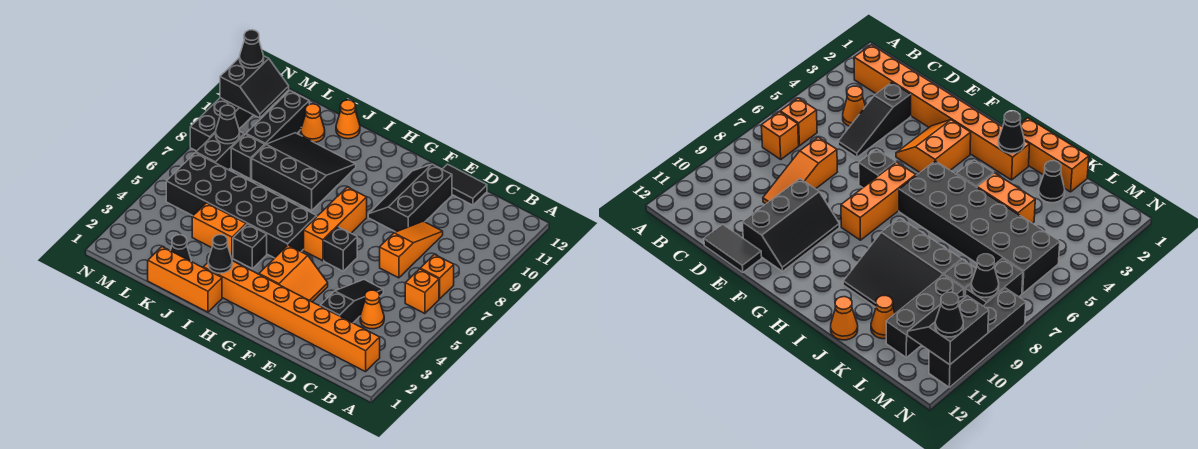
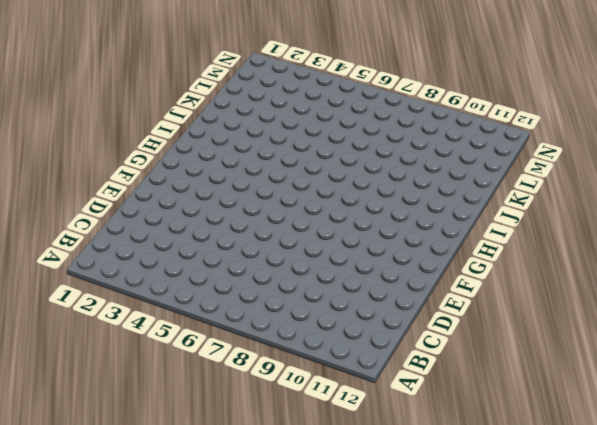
none -> orange brick B2:I2 level 1
none -> orange brick B6 level 1
none -> orange brick B7 level 1

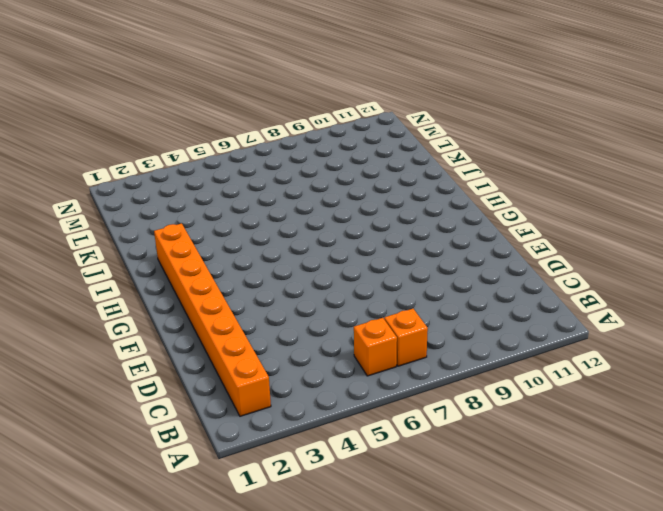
none -> orange cone C4 level 1
none -> black slope D3:D5 level 1 top 3
none -> orange slope D7:D9 level 1 top 7

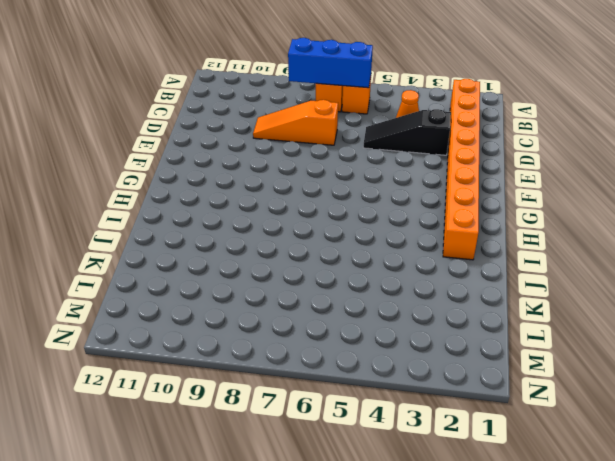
blue brick B6:B8 level 2 -> none
none -> black tile D12:E12 level 1
none -> black slope E9:F11 level 1 top E
none -> orange slope F3:G4 level 1 top G

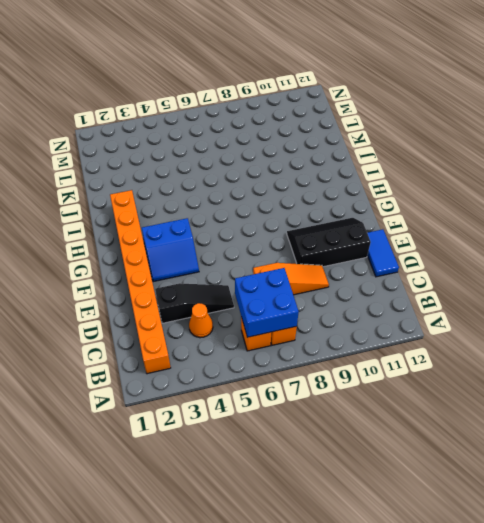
blue brick B6:C7 level 2 -> none
blue tile D12:E12 level 1 -> black tile D12:E12 level 1
blue slope F3:G4 level 1 top G -> orange slope F3:G4 level 1 top G
none -> black brick F6 level 1
none -> orange brick G6:G8 level 1
none -> black brick H5:M6 level 1

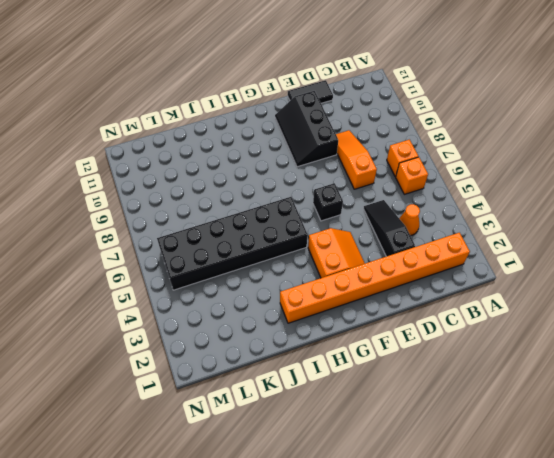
none -> orange brick G6:G8 level 1
none -> orange brick I1:K1 level 1
none -> black brick I4 level 1

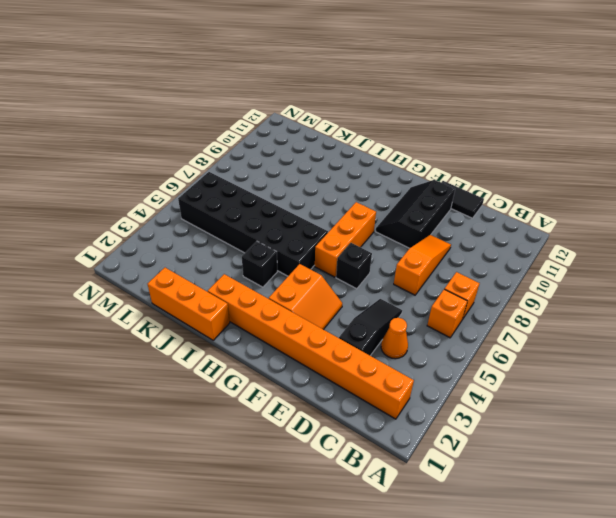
none -> black slope I8:K10 level 1 top 8
none -> orange brick J4:K4 level 1
none -> orange cone J12 level 1

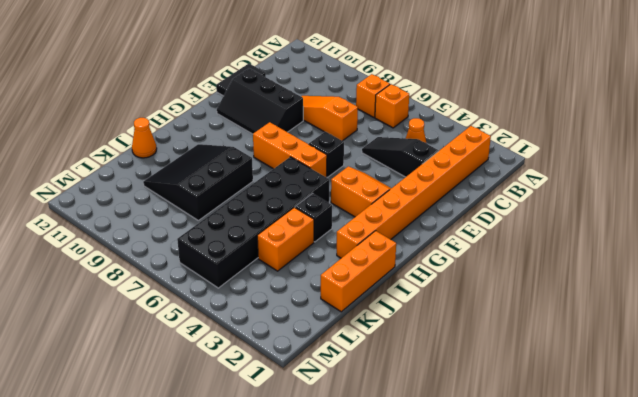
none -> black cone K2 level 1
none -> orange cone K11 level 1
none -> black brick L8 level 1

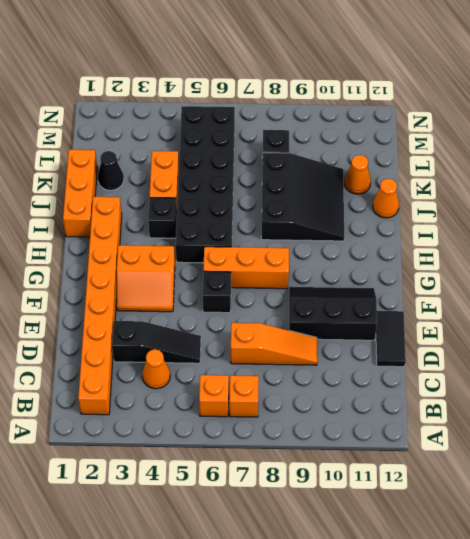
none -> black brick L9:L11 level 1
none -> black brick M7:M8 level 1
none -> black brick N8:N11 level 1

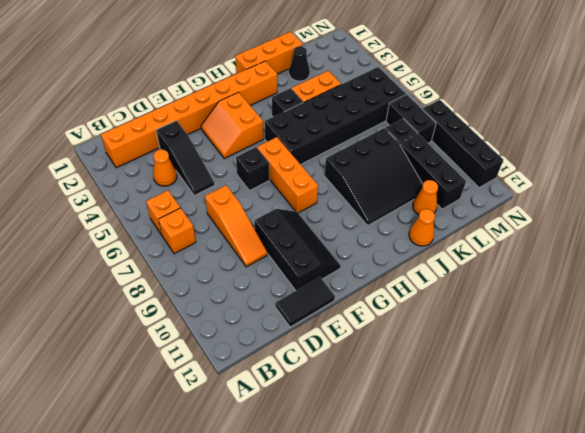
none -> black cone I2 level 2
none -> black cone M8 level 2
none -> black slope M10:N11 level 2 top N

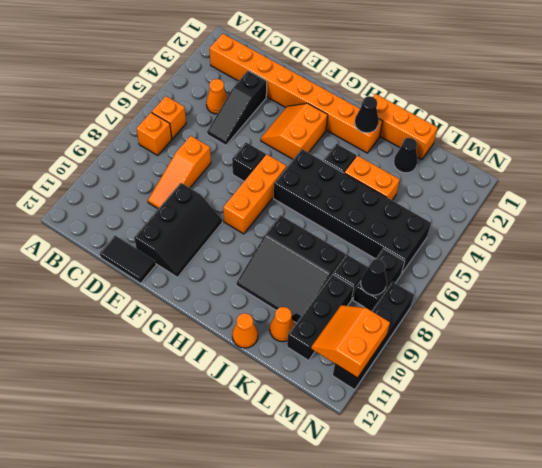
orange slope M10:N11 level 2 top N -> black slope M10:N11 level 2 top N
none -> black cone N11 level 3

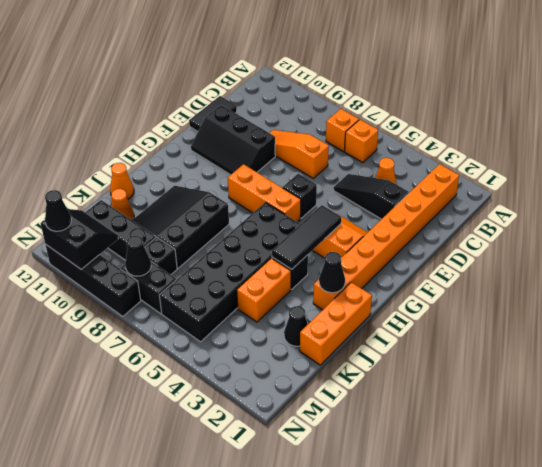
black tile G4:I4 level 2 -> none

